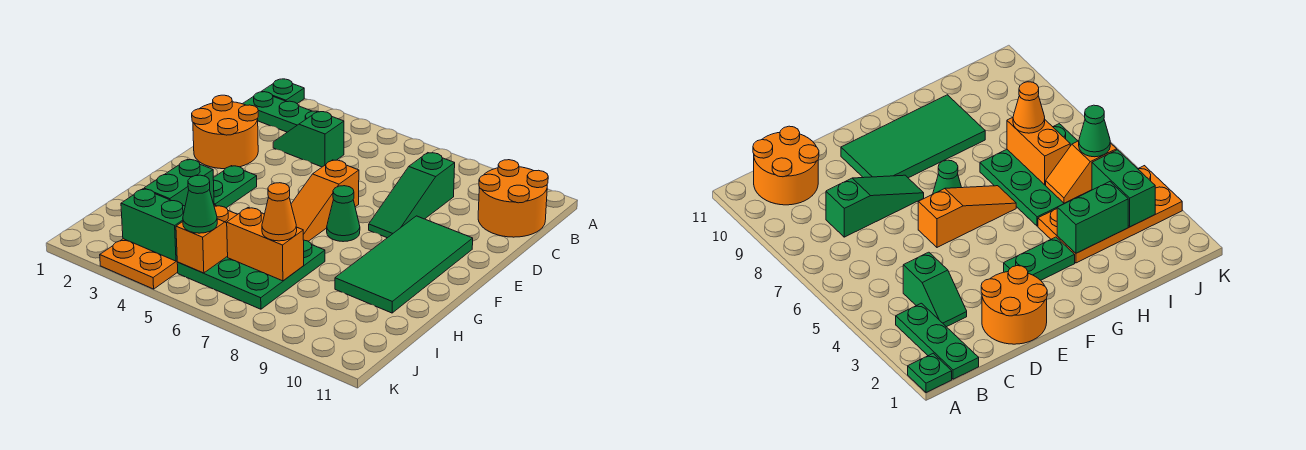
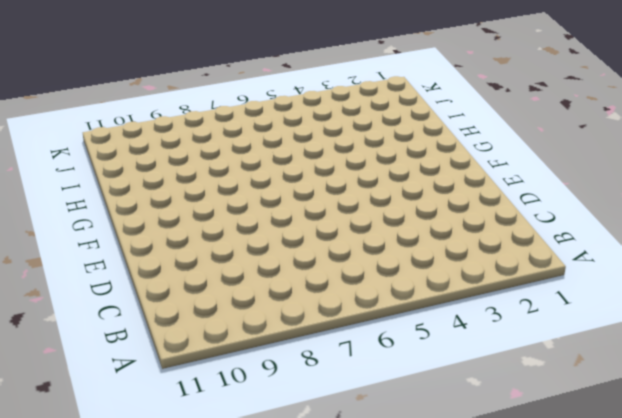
none -> green plate A1 level 1
none -> green plate B1:B3 level 1
none -> orange round brick B10:C11 level 1

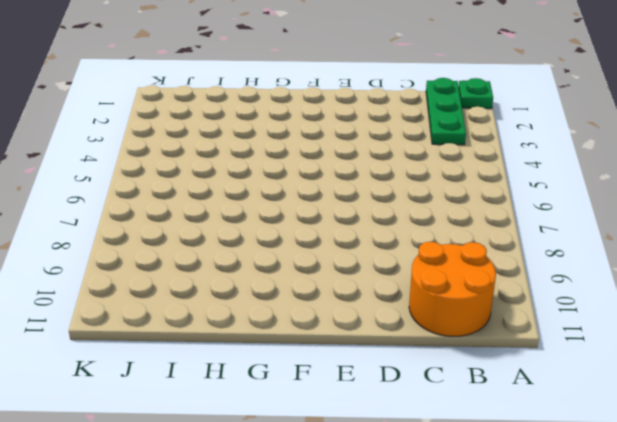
none -> green slope C3:C4 level 1 top 4
none -> green slope C8:E8 level 1 top C
none -> orange round brick D1:E2 level 1

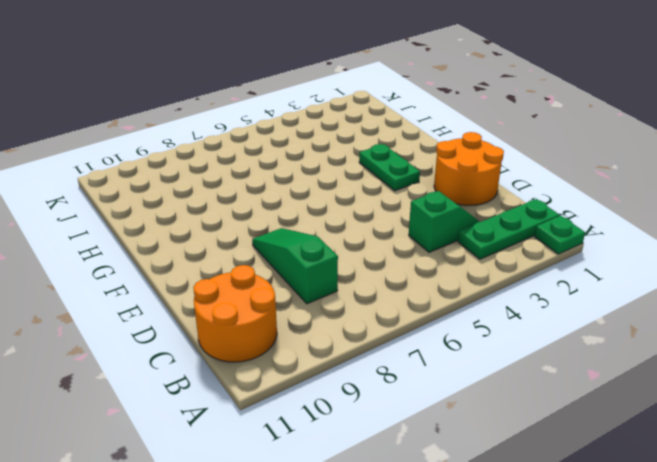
none -> orange slope E6:G6 level 1 top E
none -> green tile E9:H10 level 1
none -> green cone F7 level 1

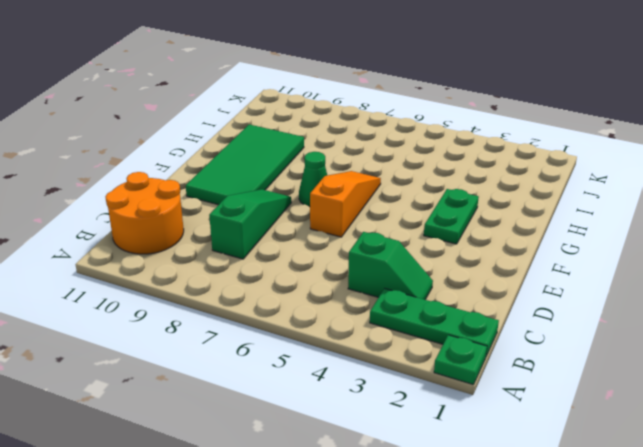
none -> orange round brick D1:E2 level 1
none -> orange plate H3:K4 level 1
none -> green plate H5:J7 level 1

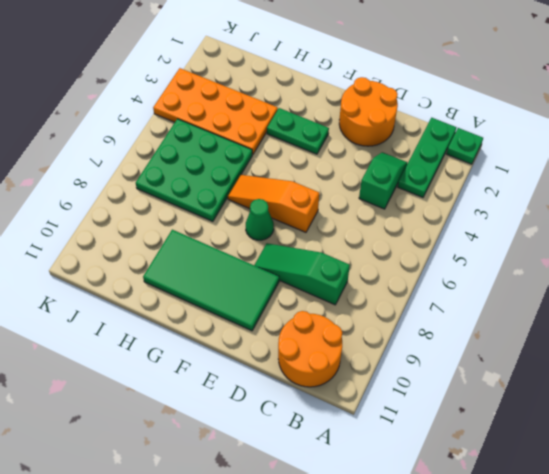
none -> green brick H3:I3 level 2
none -> orange slope I5:J5 level 2 top J
none -> orange brick I6:I7 level 2

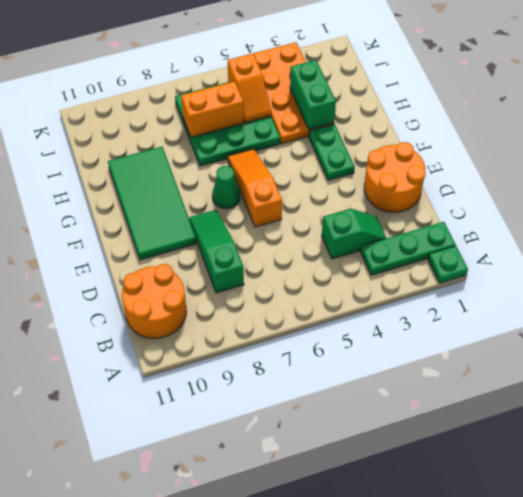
none -> green brick J3:J4 level 2
none -> orange cone I7 level 3
none -> green cone J5 level 3

